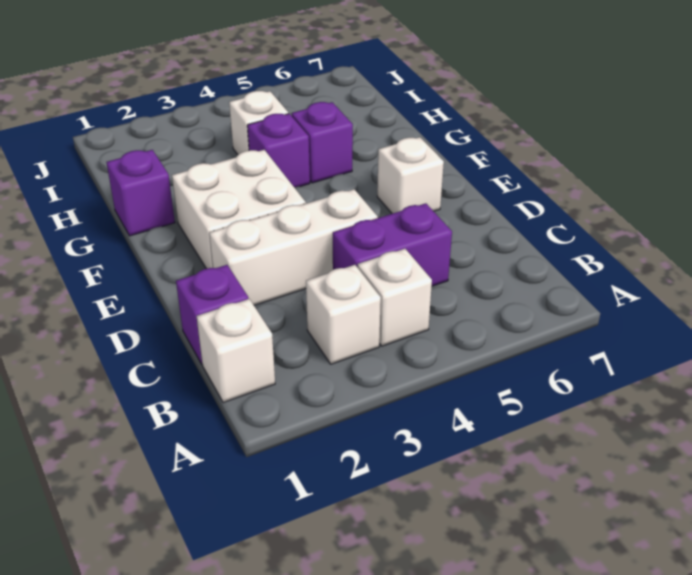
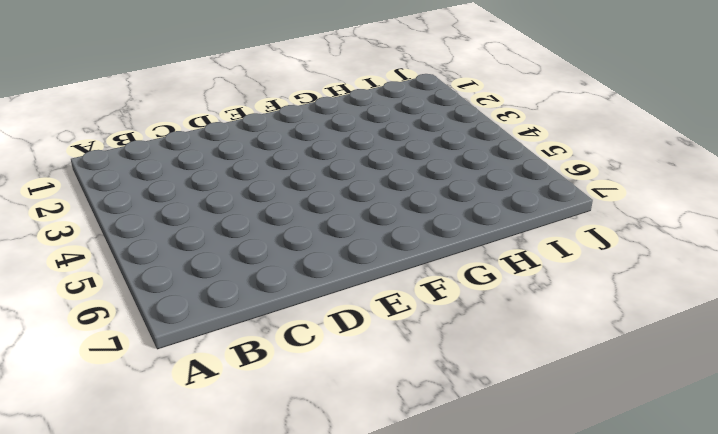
none -> white brick B1 level 1
none -> white brick B3 level 1
none -> white brick B4 level 1

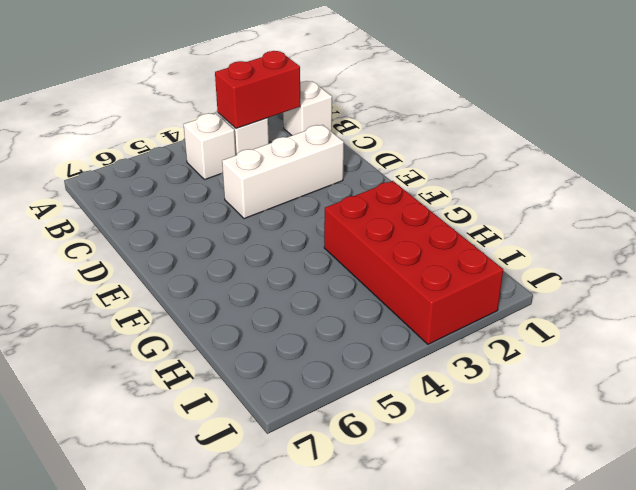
red brick B2:B3 level 2 -> none
red brick G2:J3 level 1 -> none
none -> purple brick C1 level 1
none -> purple brick C4:C5 level 1
none -> white brick E2:F3 level 1

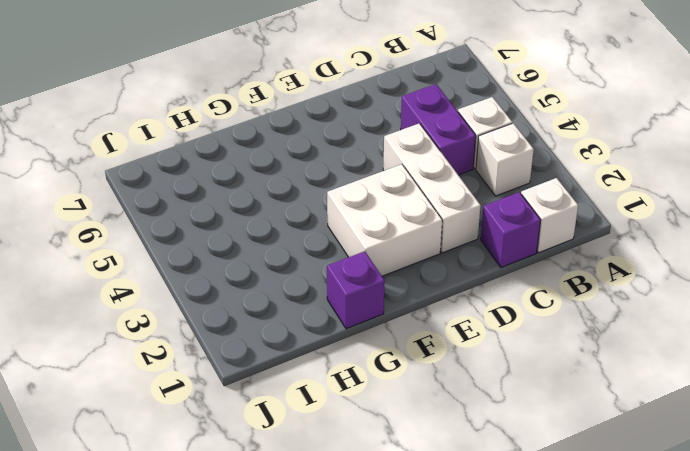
none -> white brick E6 level 1
none -> purple brick G4 level 1
none -> purple brick G5 level 1

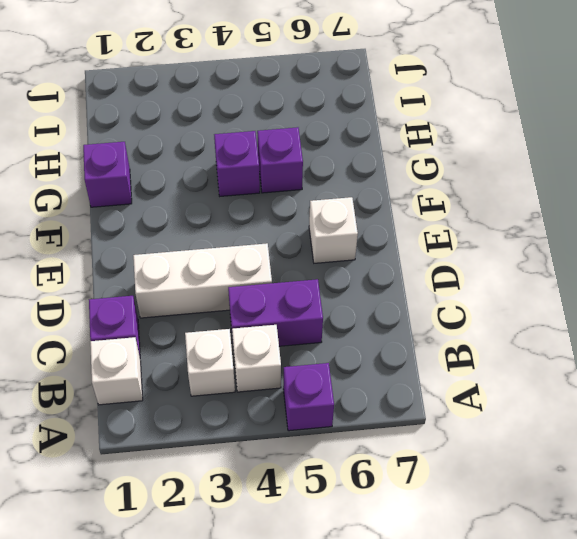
purple brick A5 level 1 -> none
none -> white brick E2:F3 level 1
none -> white brick H4 level 1

